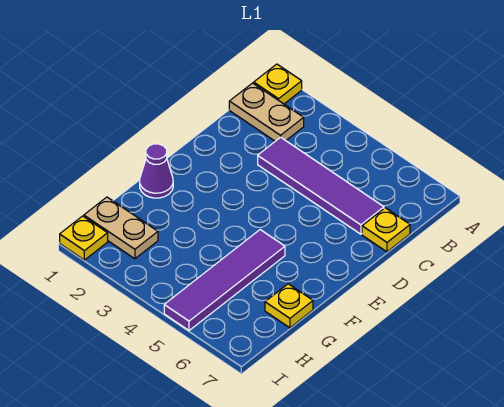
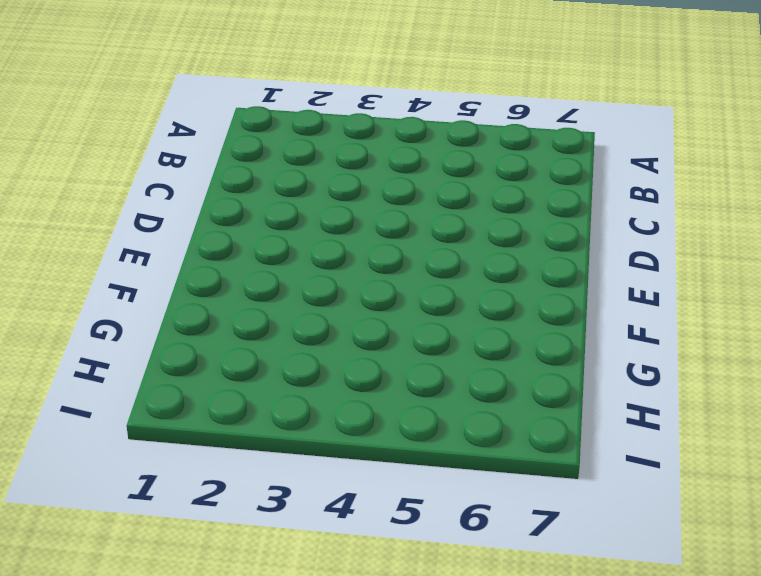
none -> yellow plate A1 level 1
none -> tan plate B1:B2 level 1

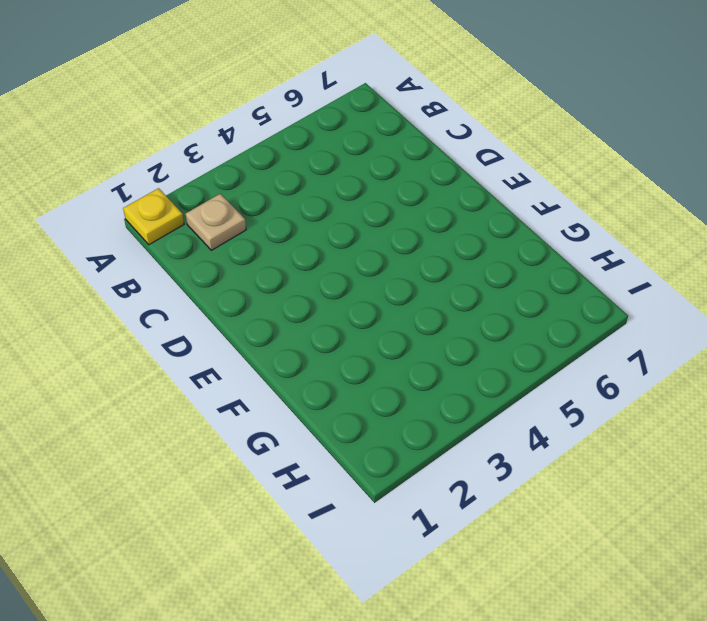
tan plate B2 level 1 -> tan plate B1:B2 level 1
none -> purple tile C3:C6 level 1
none -> yellow plate C7 level 1

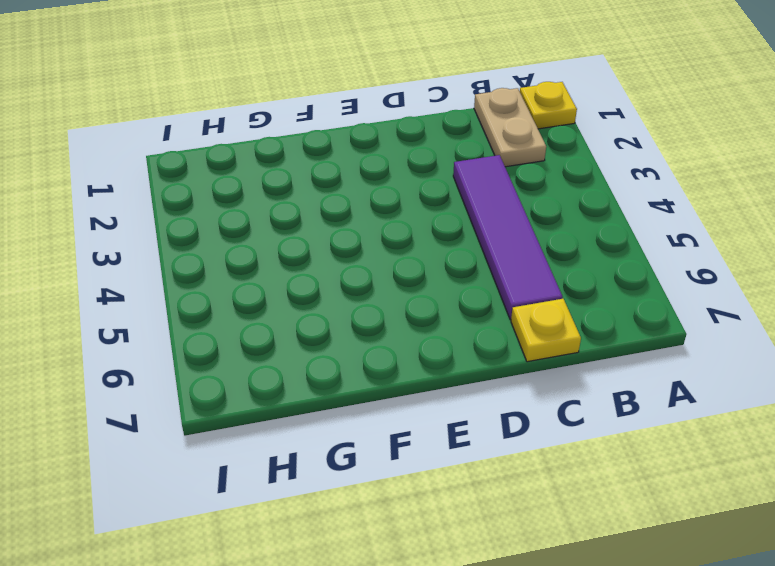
none -> purple cone F1 level 1
none -> purple tile F5:I5 level 1

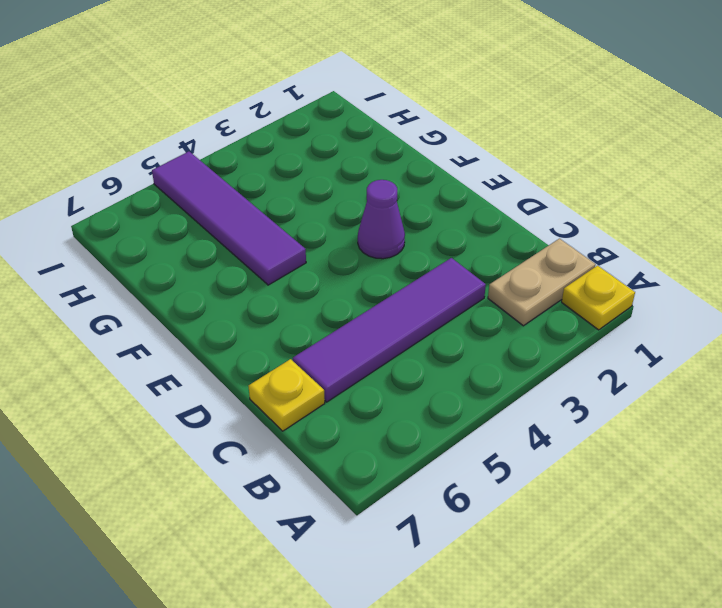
purple cone E3 level 1 -> purple cone F1 level 1
none -> yellow plate G7 level 1
none -> tan plate H1:H2 level 1

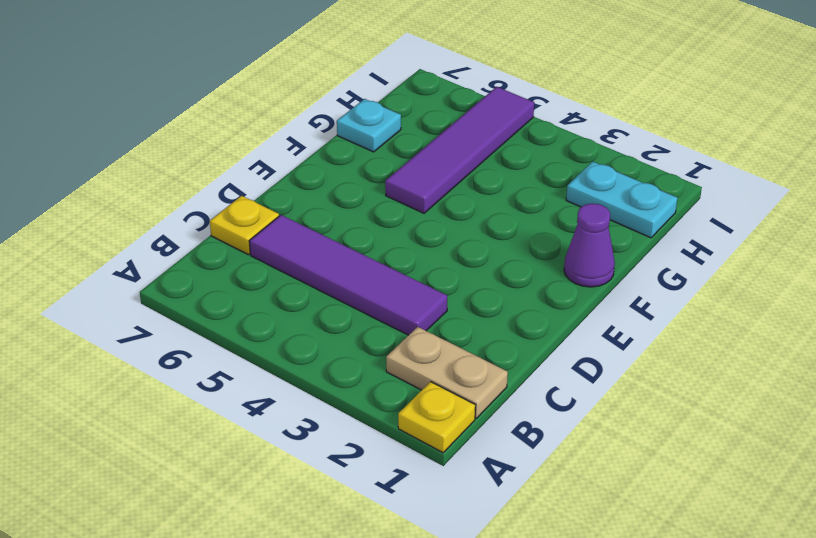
cyan plate G7 level 1 -> yellow plate G7 level 1
cyan plate H1:H2 level 1 -> tan plate H1:H2 level 1
none -> yellow plate I1 level 1

